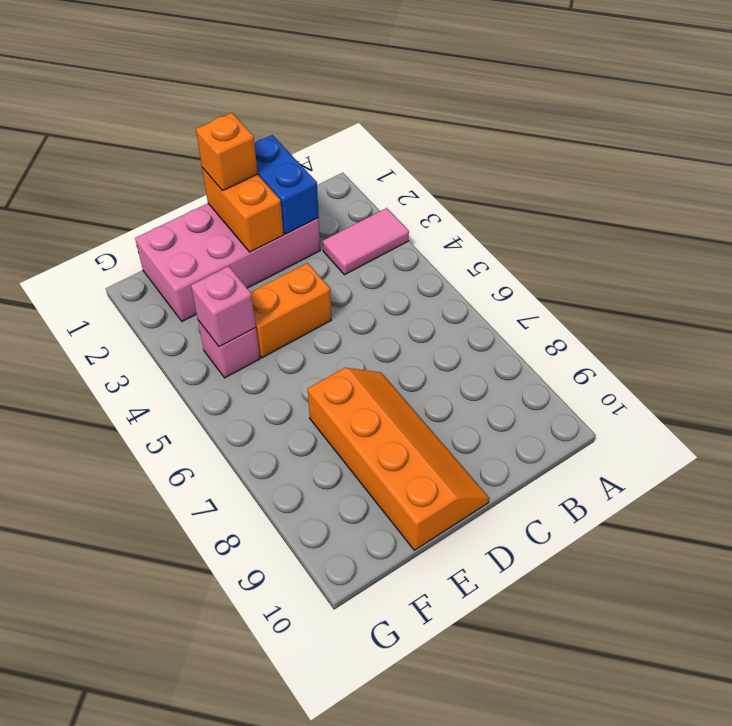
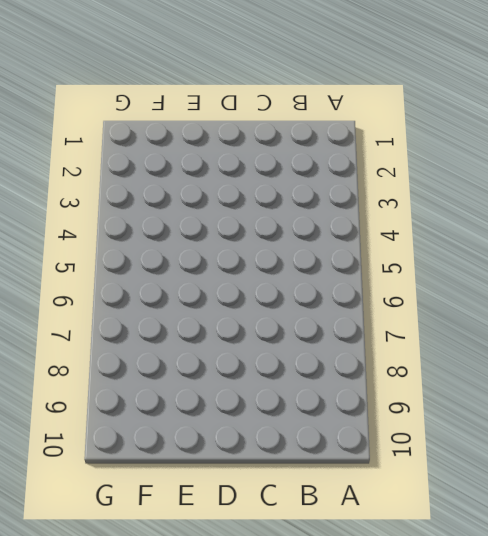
none -> pink tile A3:B3 level 1
none -> pink brick C1:F2 level 1

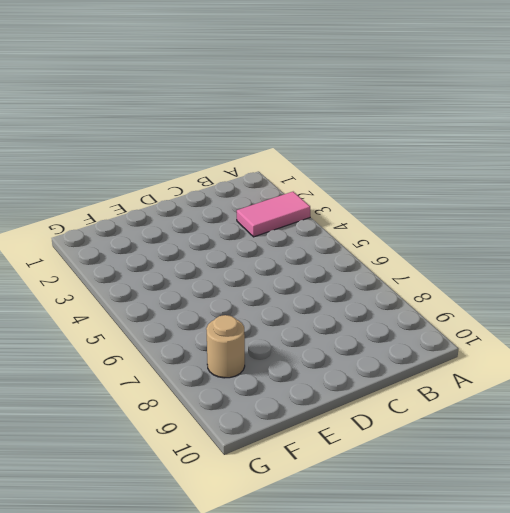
tan round brick F8 level 1 -> none
none -> pink brick C1:F2 level 1
none -> orange brick D4:E4 level 1

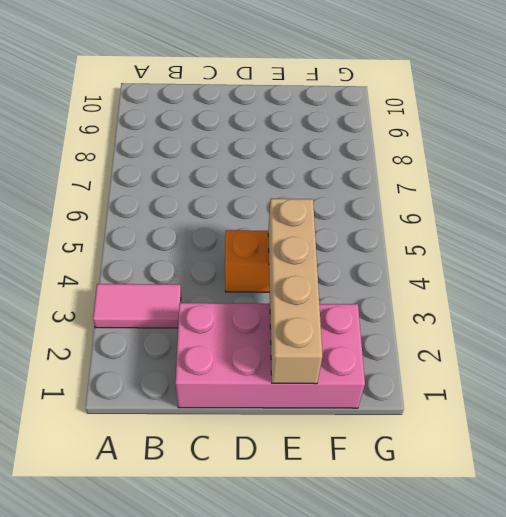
tan brick E1:E4 level 2 -> none
none -> orange slope D7:E10 level 1 top E
none -> pink brick F4 level 1

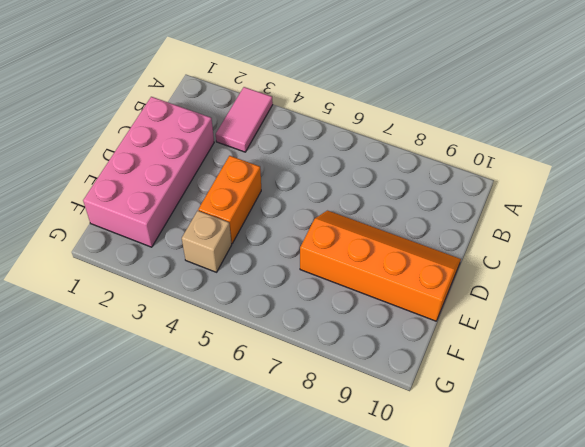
tan brick F4 level 1 -> pink brick F4 level 1
none -> blue brick C1:C2 level 2
none -> orange brick D1:D2 level 2

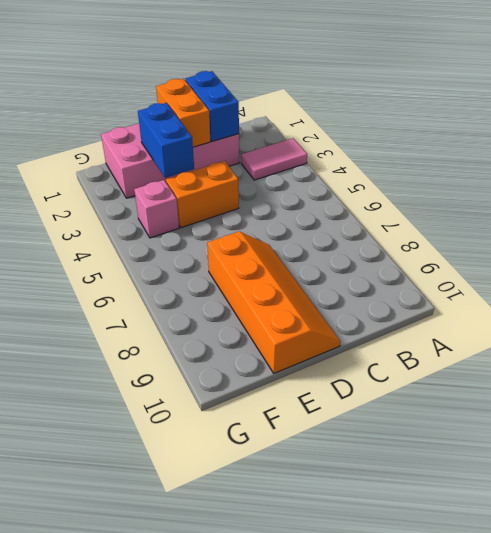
blue brick E2:E3 level 2 -> none
none -> pink brick F4 level 2
none -> orange brick D1 level 3

